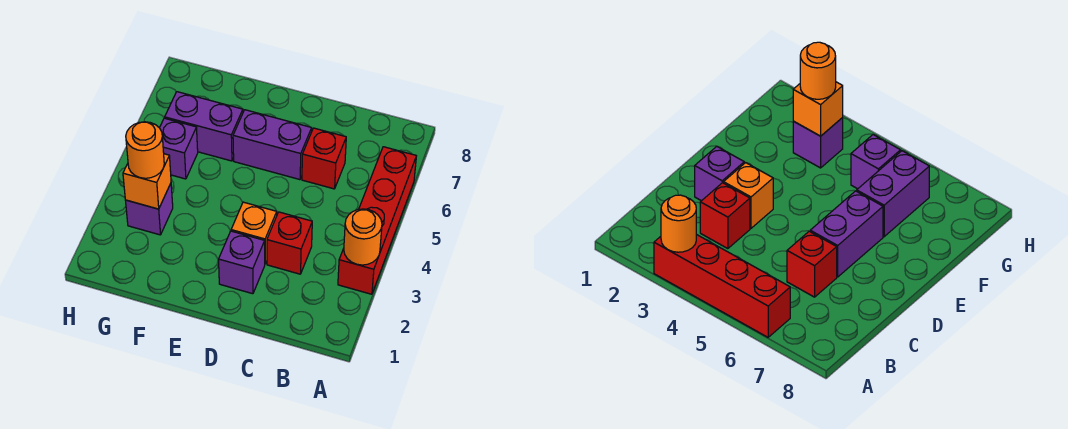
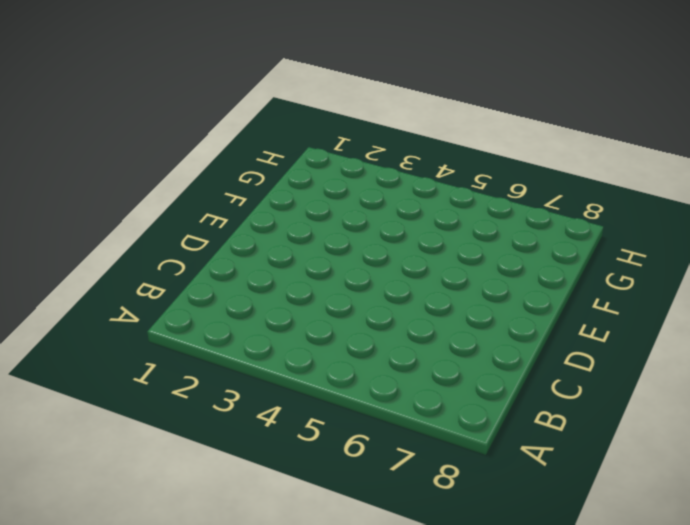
none -> red brick A3:A6 level 1
none -> red brick C3 level 1
none -> red brick C6 level 1

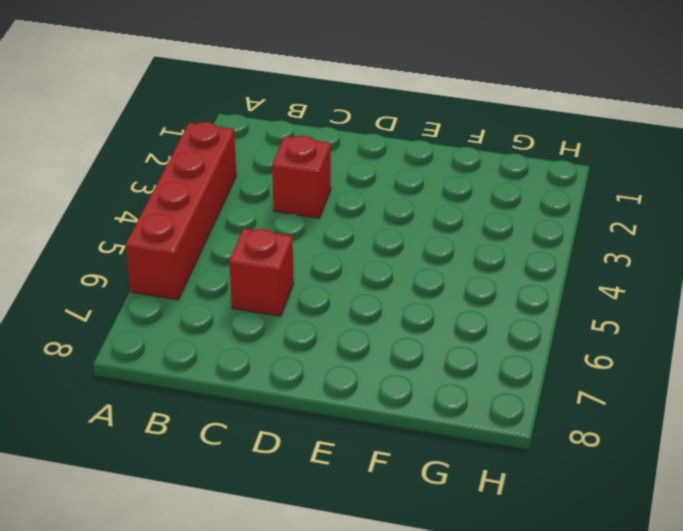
none -> purple brick D2 level 1
none -> orange brick D3 level 1
none -> purple brick D6:E6 level 1

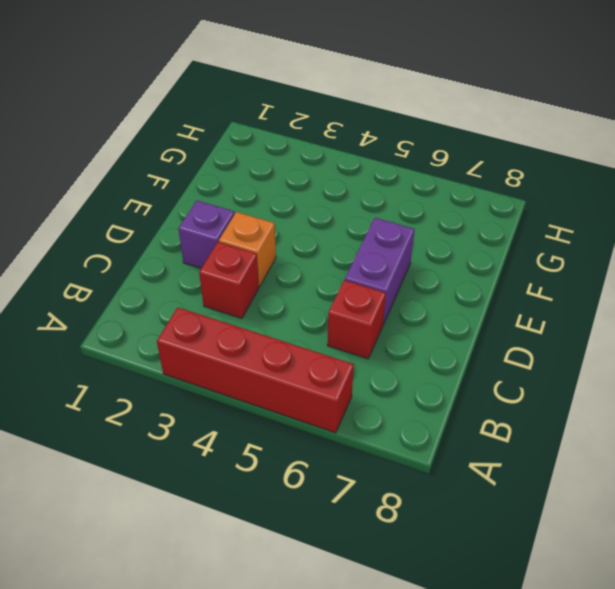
none -> purple brick F6:G6 level 1
none -> purple brick G3 level 1
none -> purple brick G5 level 1

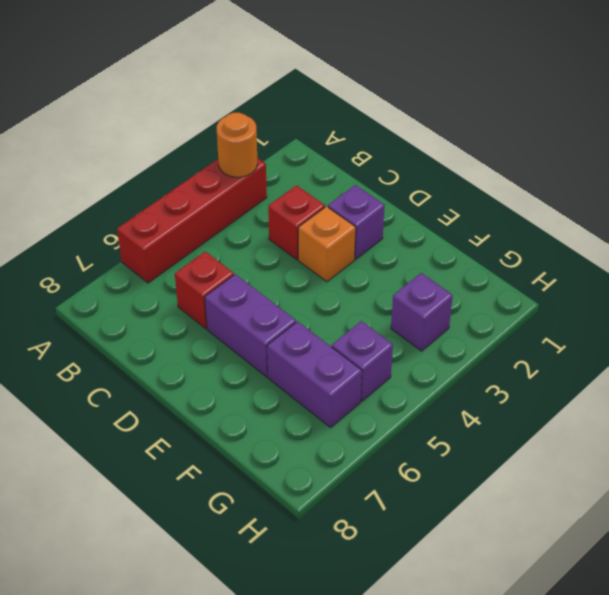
none -> orange brick G3 level 2
none -> orange round brick G3 level 3

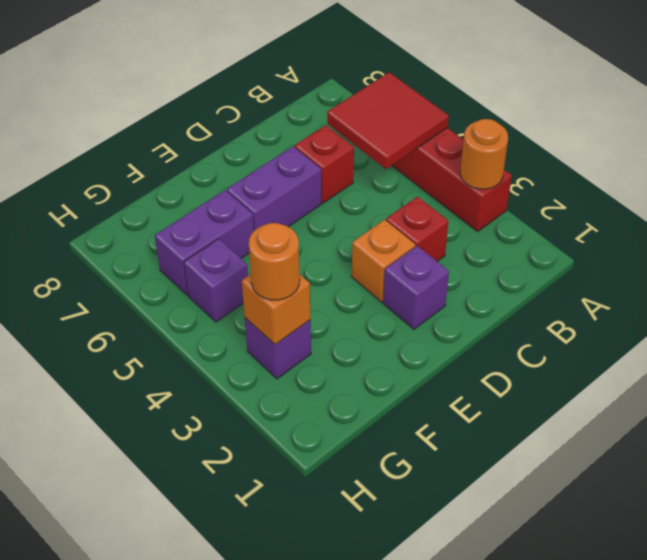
red tile A5:B6 level 2 -> none

